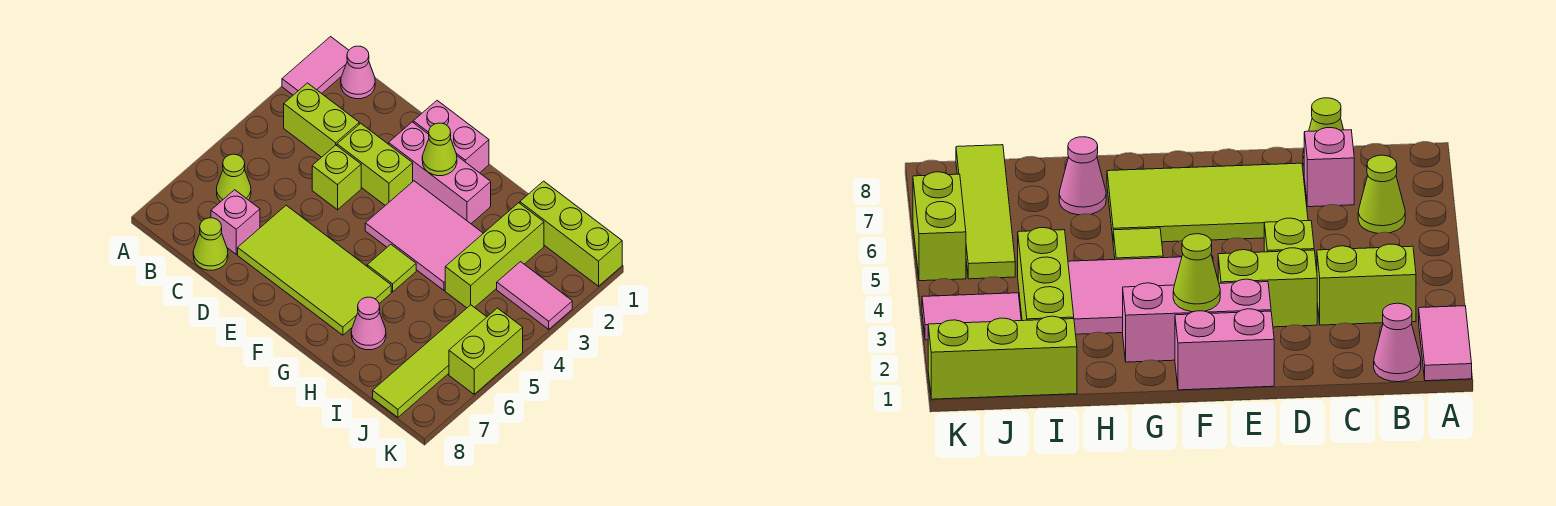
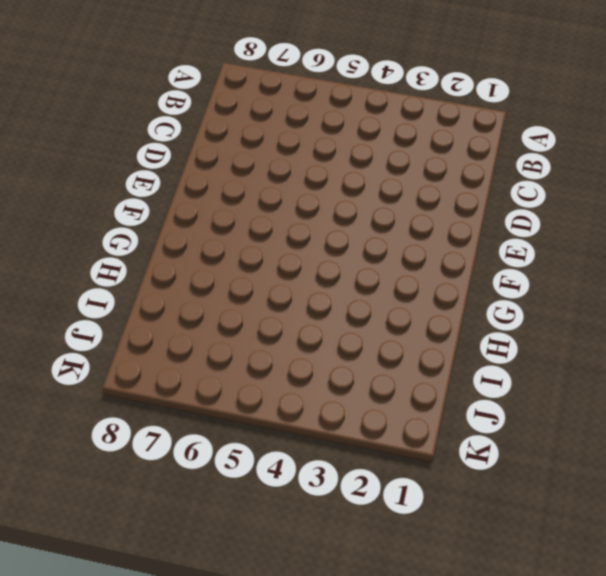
none -> pink tile A1:A2 level 1
none -> pink cone B1 level 1
none -> lime brick B3:C3 level 1

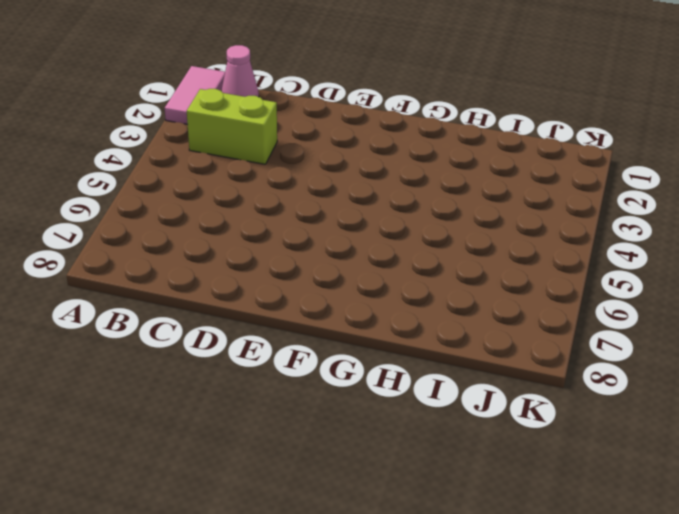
none -> lime cone B6 level 1
none -> pink brick C7 level 1
none -> lime cone C8 level 1

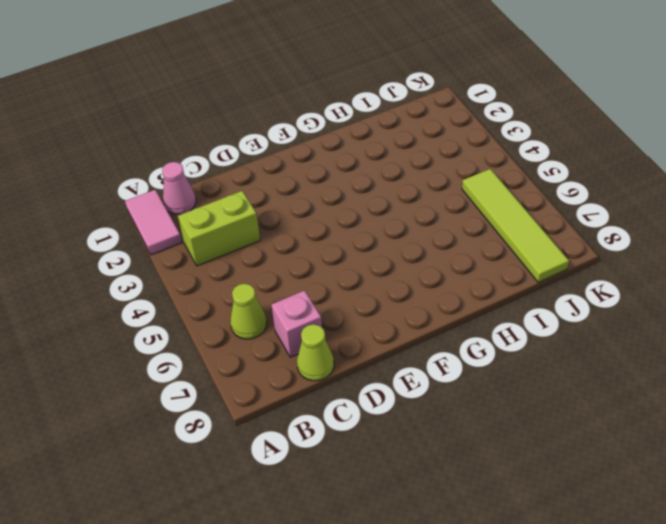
none -> lime brick D3:E3 level 1
none -> lime brick D4 level 1
none -> lime tile D6:G7 level 1

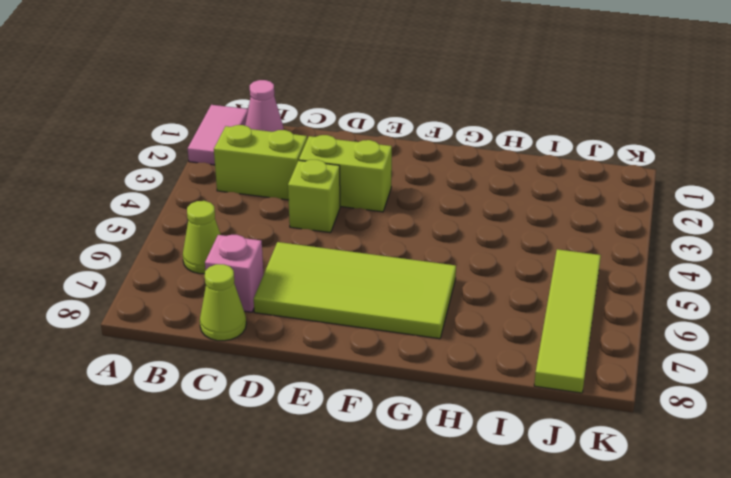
none -> pink brick E1:F1 level 1
none -> pink brick E2:G2 level 1
none -> pink tile F3:H4 level 1

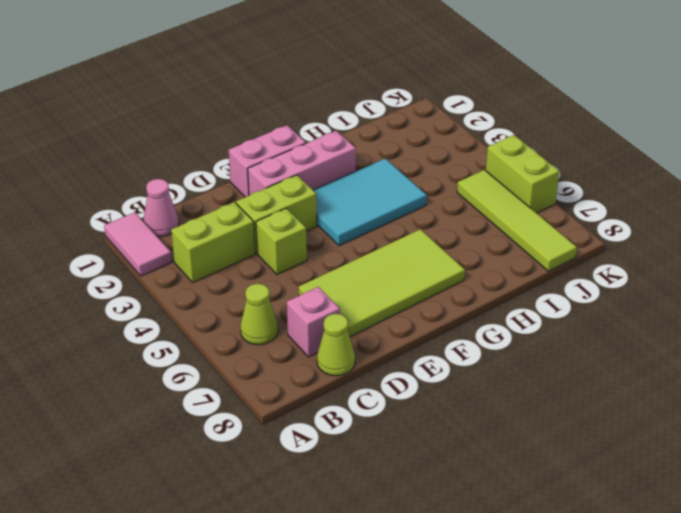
cyan tile F3:H4 level 1 -> pink tile F3:H4 level 1
none -> lime tile G5 level 1
none -> pink cone H7 level 1
none -> lime brick I1:K1 level 1

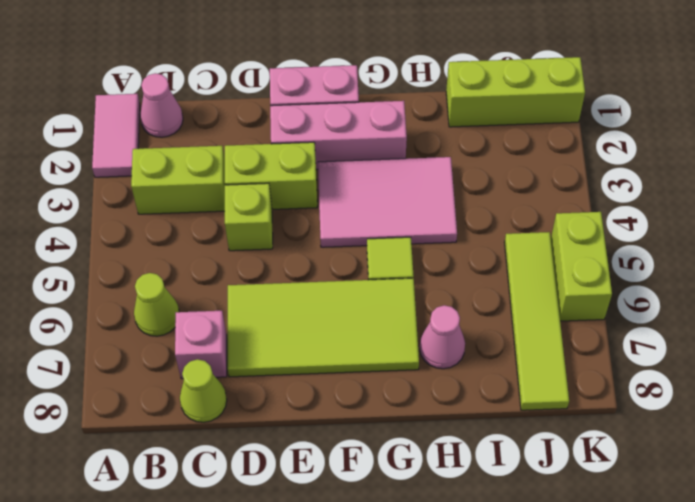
none -> lime brick I2:I4 level 1
none -> pink tile J3:K3 level 1
none -> lime cone F2 level 2

